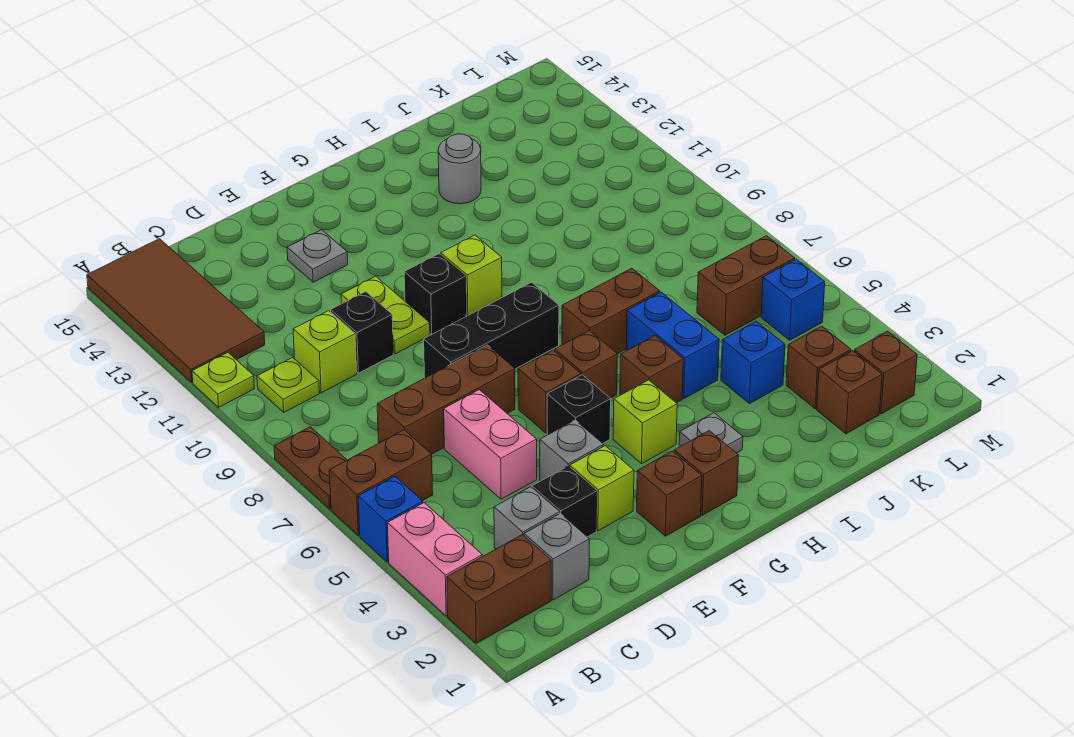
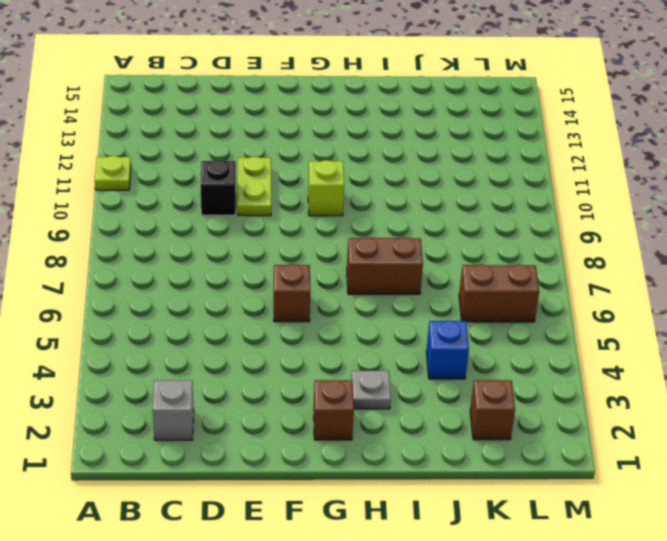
none -> brown brick A2:B2 level 1
none -> pink brick A3:A4 level 1
none -> blue brick A5 level 1
none -> brown brick A6:B6 level 1

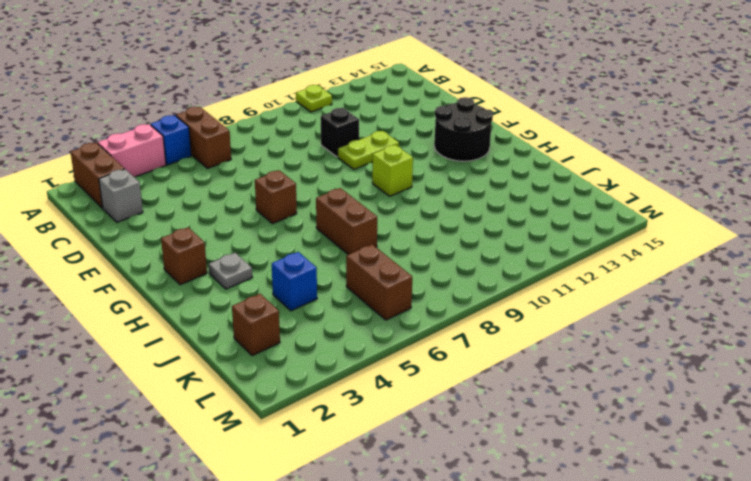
black round brick F13:G14 level 1 -> none
none -> brown plate A7:A8 level 1
none -> brown tile A12:B15 level 1
none -> lime plate B10 level 1
none -> grey brick C3 level 1

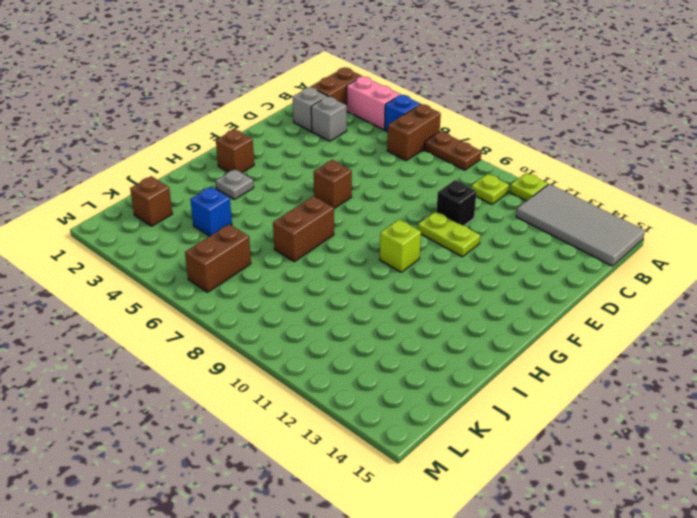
grey tile A12:B15 level 1 -> brown tile A12:B15 level 1
none -> brown brick C7:E7 level 1
none -> lime brick C10 level 1
none -> black brick D3 level 1
none -> pink brick D5:D6 level 1

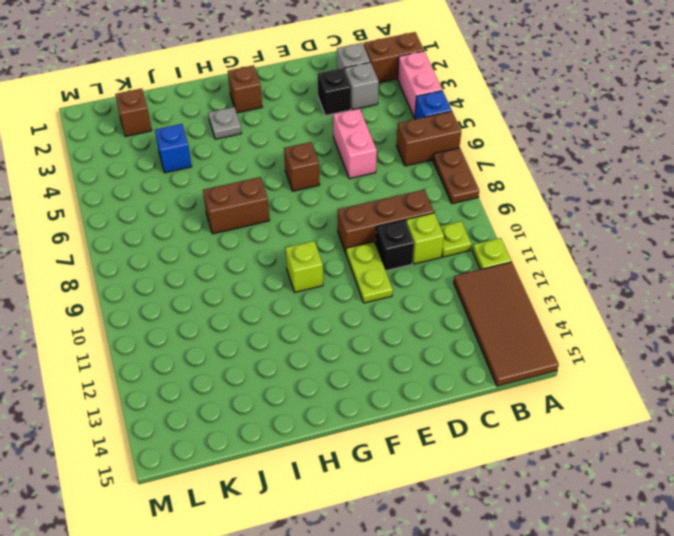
brown brick C9:E9 level 1 -> brown brick C7:E7 level 1
none -> lime brick E3 level 1
none -> grey brick E4 level 1
none -> black brick E8:G8 level 1
none -> grey plate E13 level 1

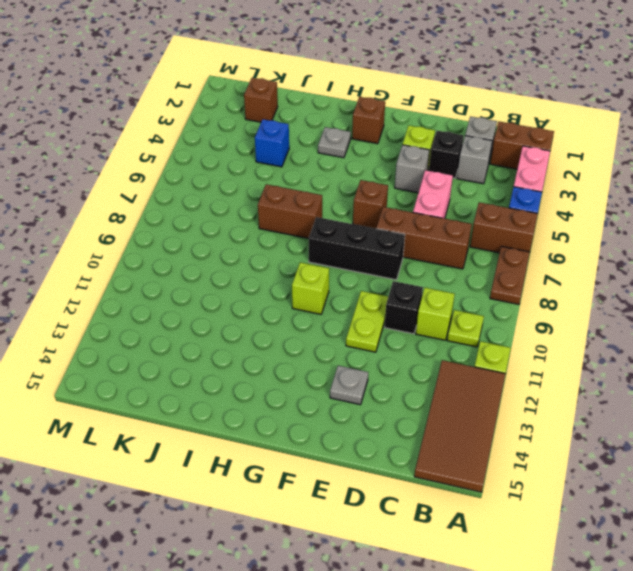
none -> brown brick F2 level 1
none -> black brick F5 level 1
none -> black brick F10 level 1
none -> lime brick G4 level 1

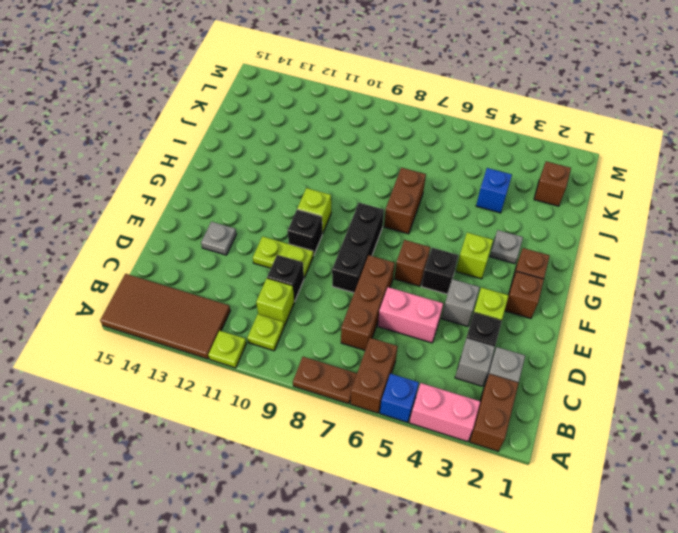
none -> brown brick G6 level 1
none -> brown brick H5 level 1
none -> blue brick I5:I6 level 1
none -> grey round brick I13 level 1

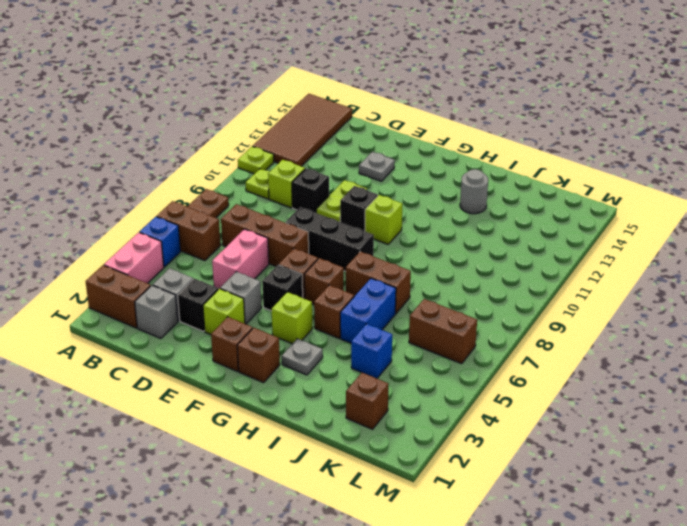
none -> brown brick K3 level 1
none -> brown brick L2 level 1
none -> blue brick L5 level 1

